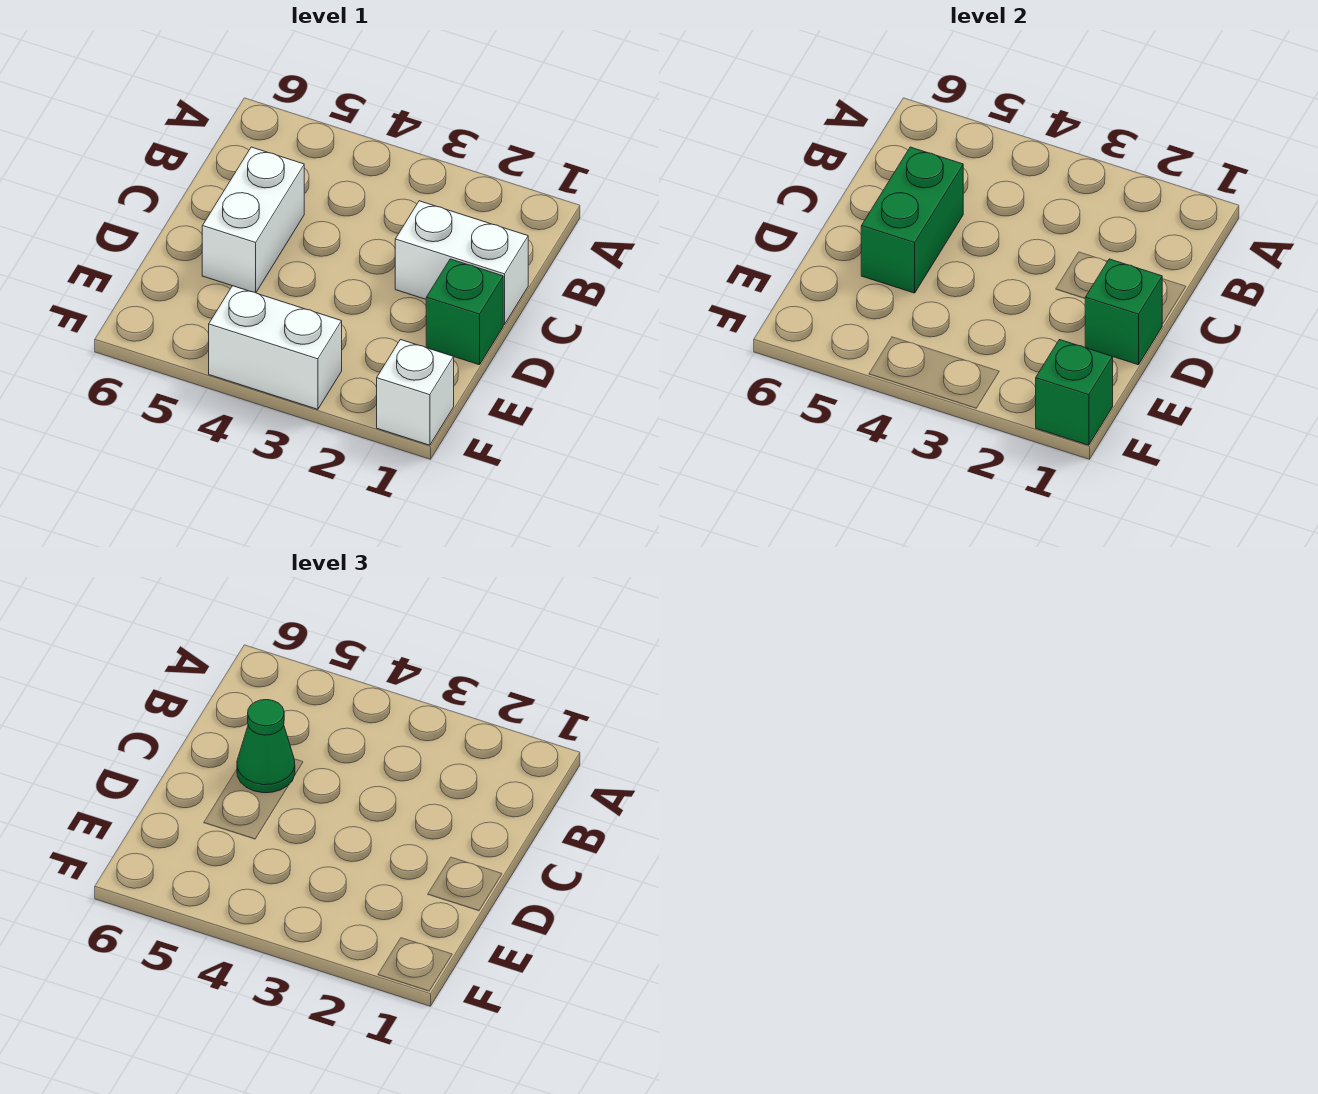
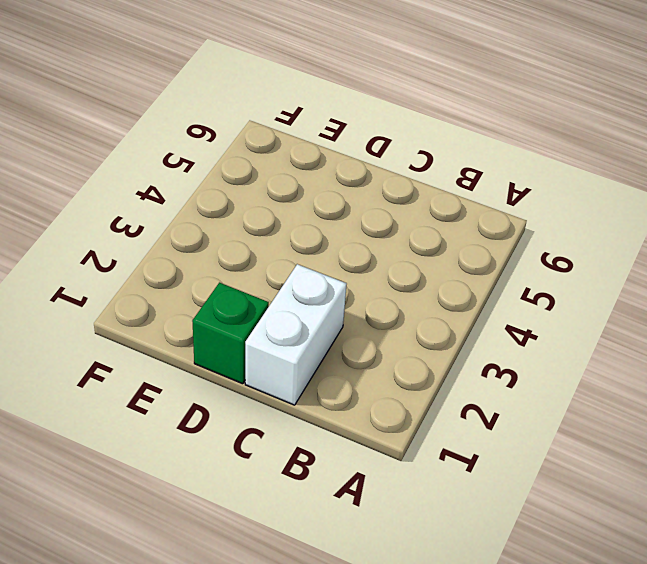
none -> white brick C5:D5 level 1
none -> white brick F1 level 1

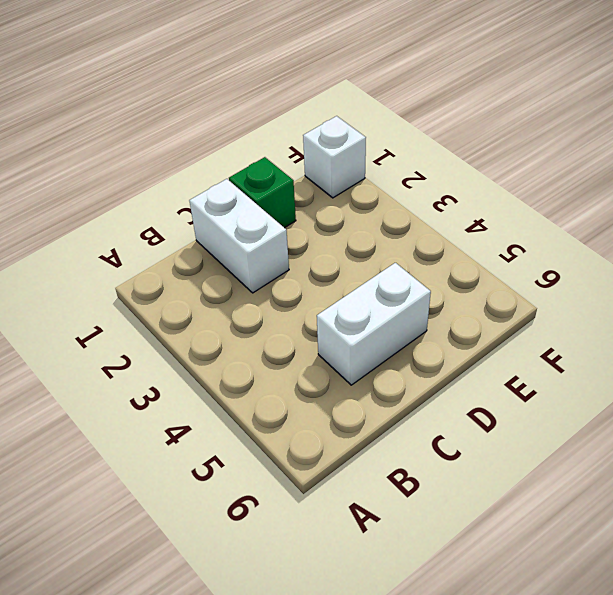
none -> white brick F3:F4 level 1
none -> green brick C5:D5 level 2

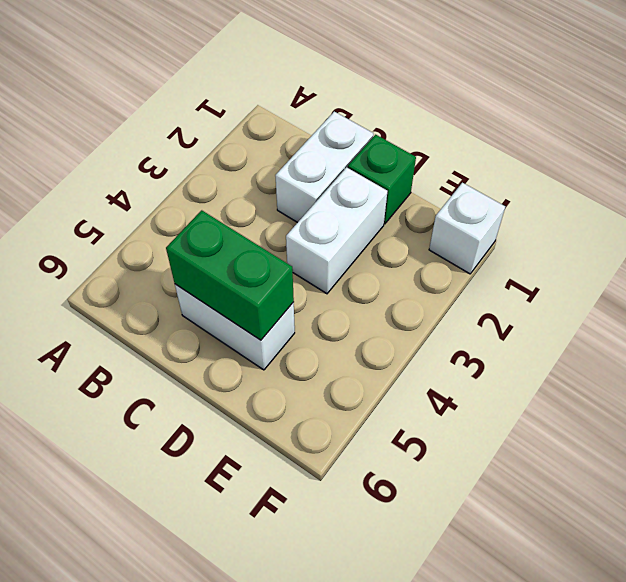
white brick D2:D3 level 1 -> white brick F3:F4 level 1
none -> green brick D1 level 2
none -> green brick F1 level 2

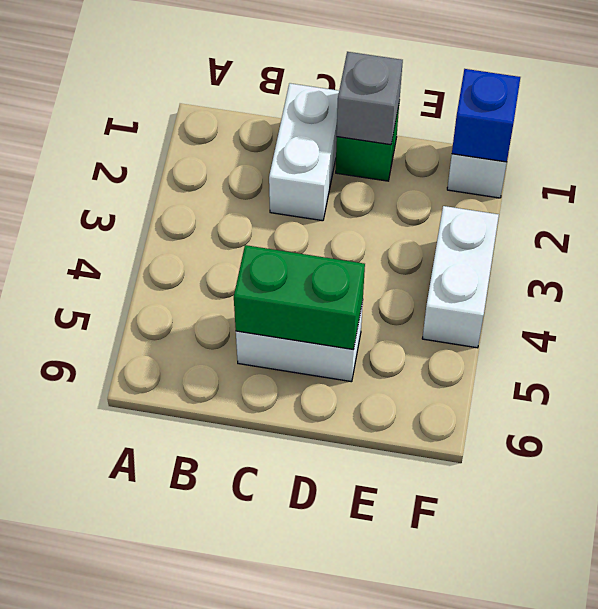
grey brick D1 level 2 -> green brick D1 level 2
blue brick F1 level 2 -> green brick F1 level 2
none -> green cone C5 level 3

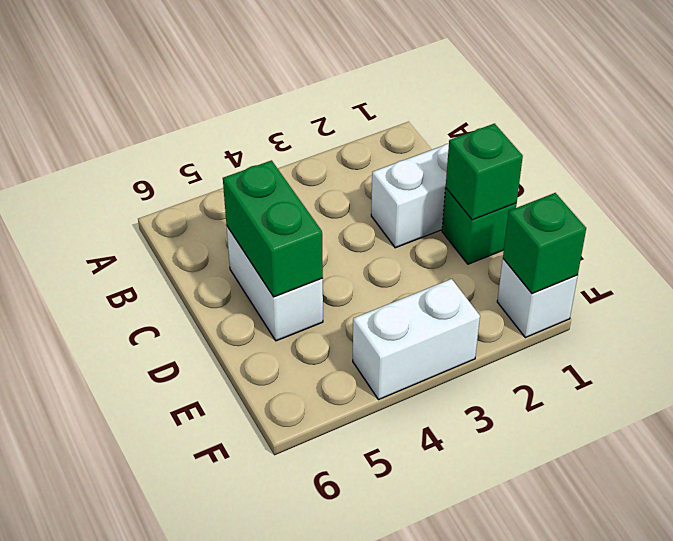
none -> green cone C5 level 3

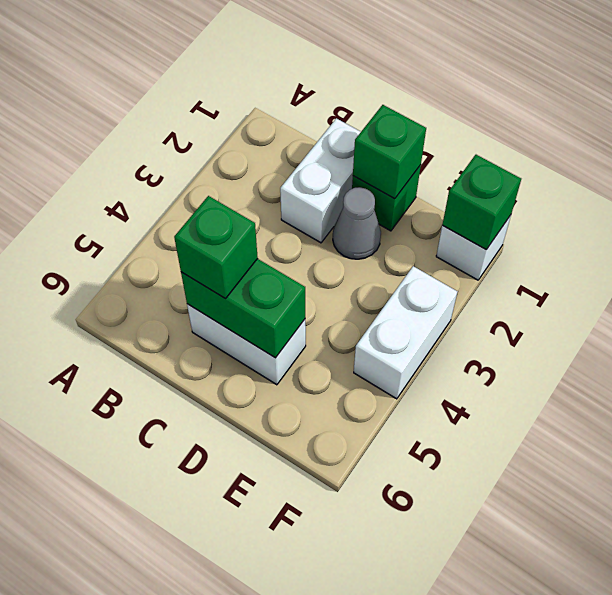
green brick C5 level 3 -> green cone C5 level 3
grey cone D2 level 1 -> none

